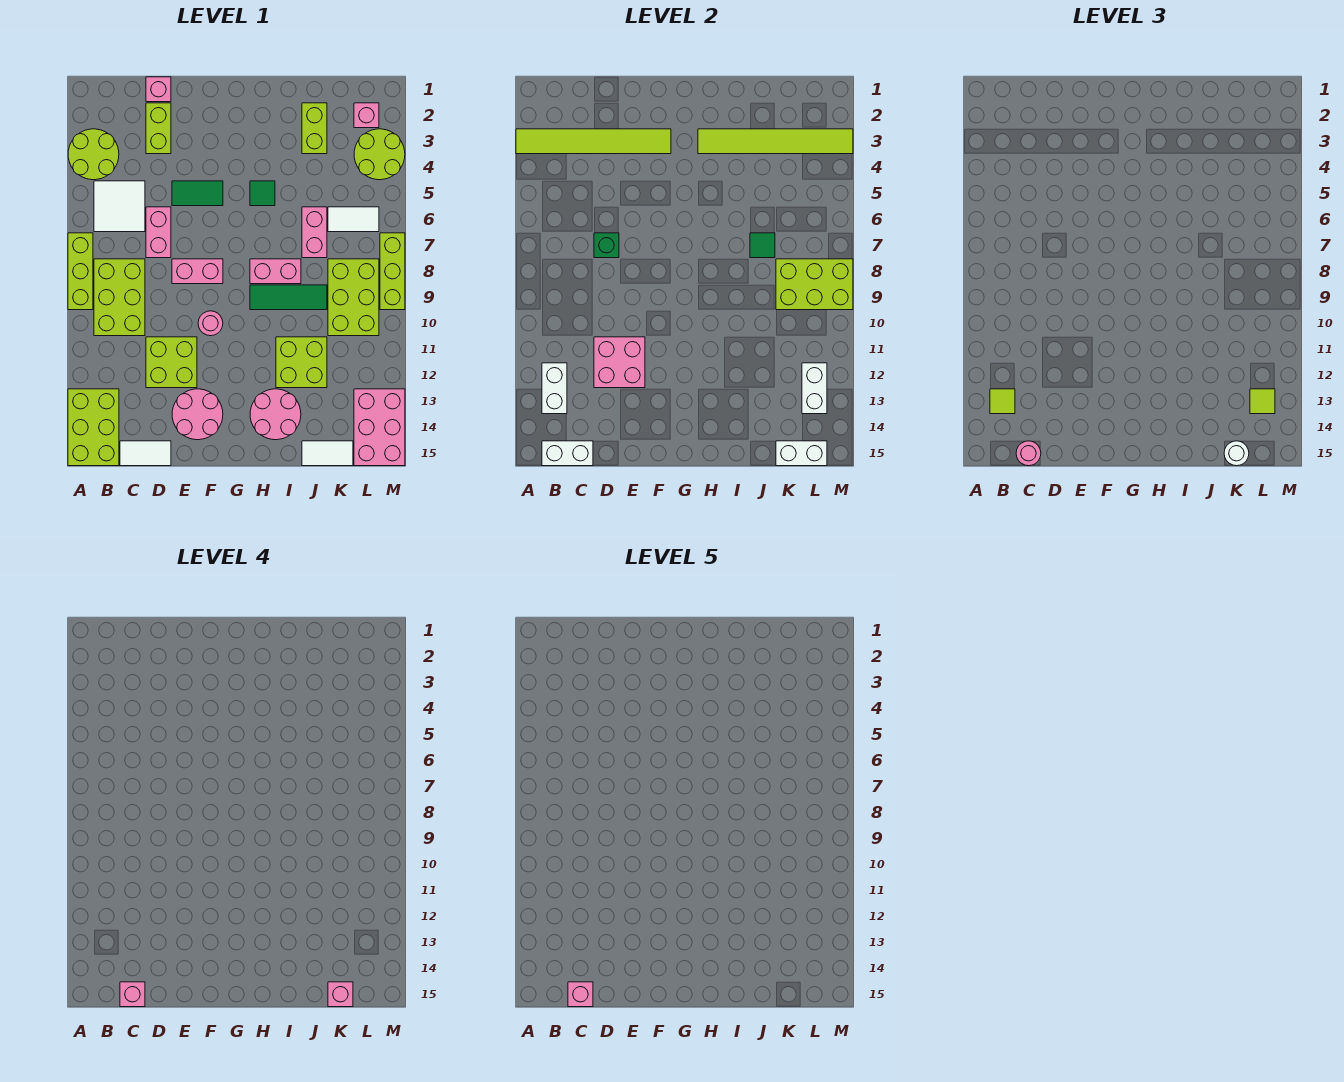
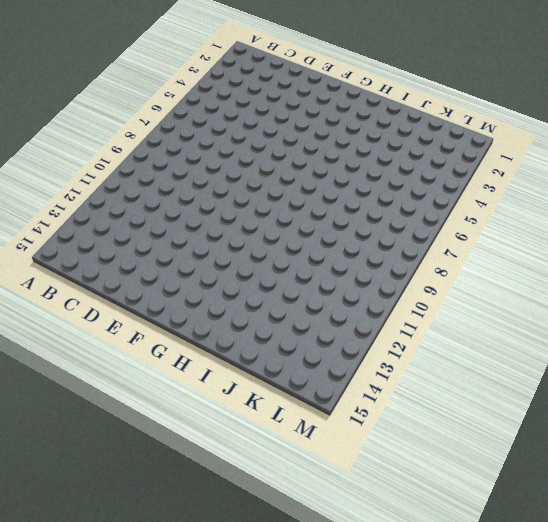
none -> lime round brick A3:B4 level 1
none -> lime brick A7:A9 level 1
none -> lime brick A13:B15 level 1
none -> white tile B5:C6 level 1

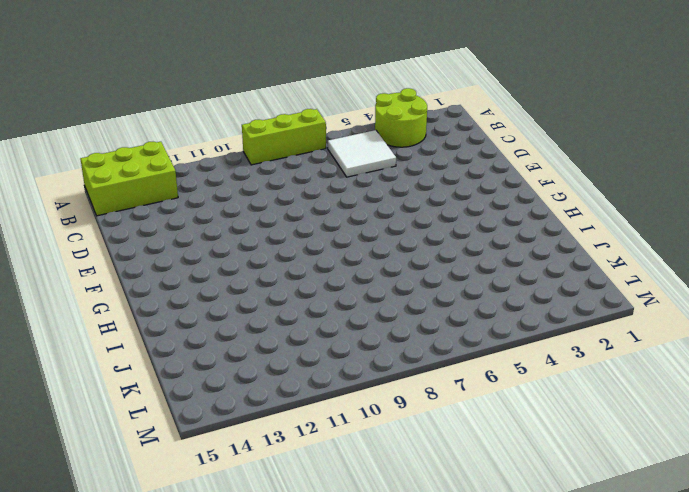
none -> lime brick B8:C10 level 1
none -> white tile C15:D15 level 1
none -> pink brick D1 level 1
none -> lime brick D2:D3 level 1

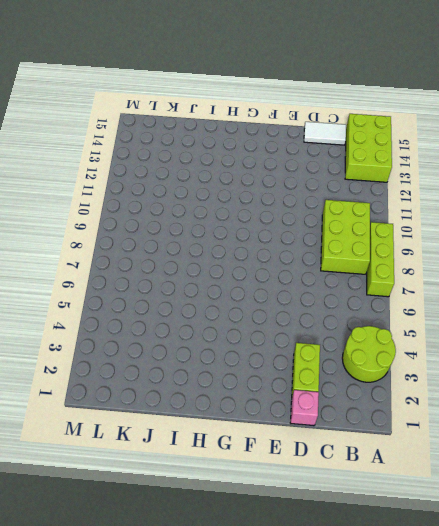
none -> white tile B5:C6 level 1
none -> pink brick D6:D7 level 1
none -> lime brick D11:E12 level 1
none -> green tile E5:F5 level 1

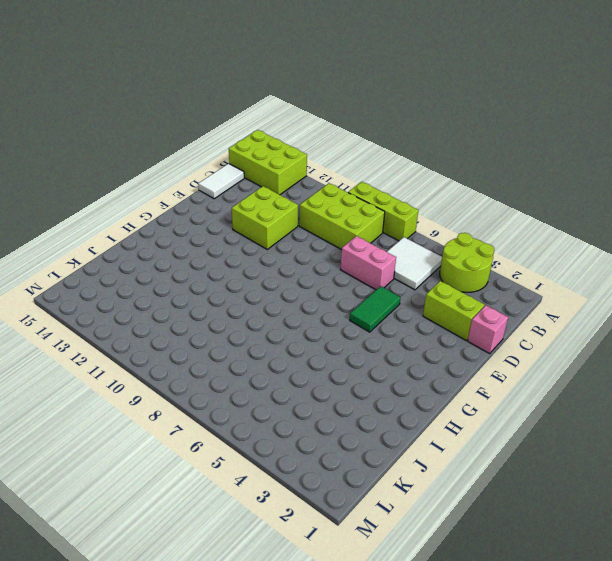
none -> pink brick E8:F8 level 1
none -> pink round brick E13:F14 level 1
none -> pink round brick F10 level 1
none -> green tile H5 level 1

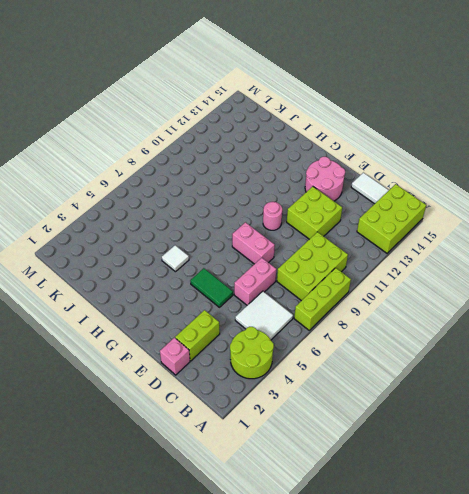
white tile H5 level 1 -> green tile H5 level 1
none -> pink brick H8:I8 level 1
none -> green tile H9:J9 level 1
none -> pink round brick H13:I14 level 1
none -> lime brick I11:J12 level 1

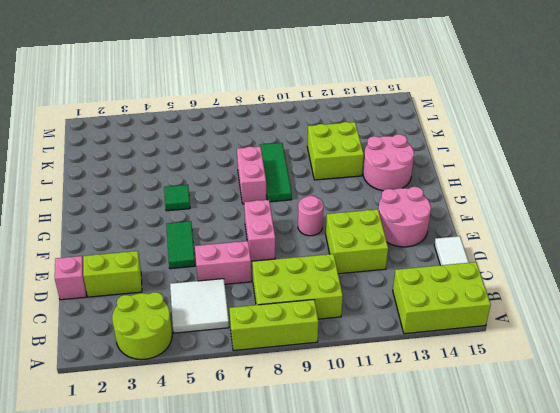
none -> lime brick J2:J3 level 1
none -> pink brick J6:J7 level 1
none -> white tile J15:K15 level 1
none -> white tile K6:L6 level 1

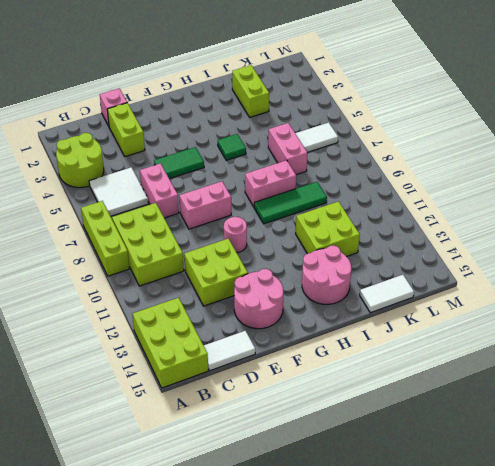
none -> lime brick K8:L10 level 1
none -> pink brick L2 level 1
none -> lime round brick L3:M4 level 1
none -> pink brick L13:M15 level 1

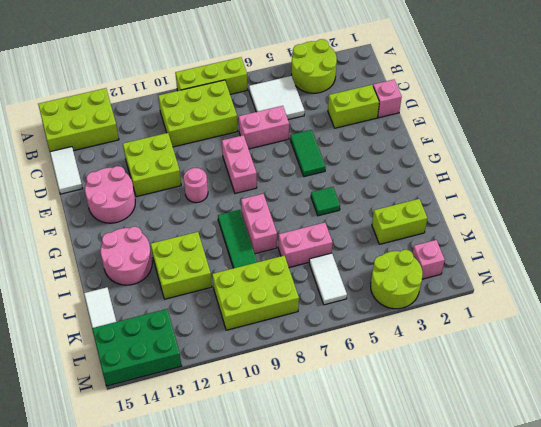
green brick L13:M15 level 1 -> pink brick L13:M15 level 1
none -> lime brick M7:M9 level 1
none -> lime tile A3:F3 level 2
none -> white brick B12:B13 level 2
none -> white brick B15:C15 level 2

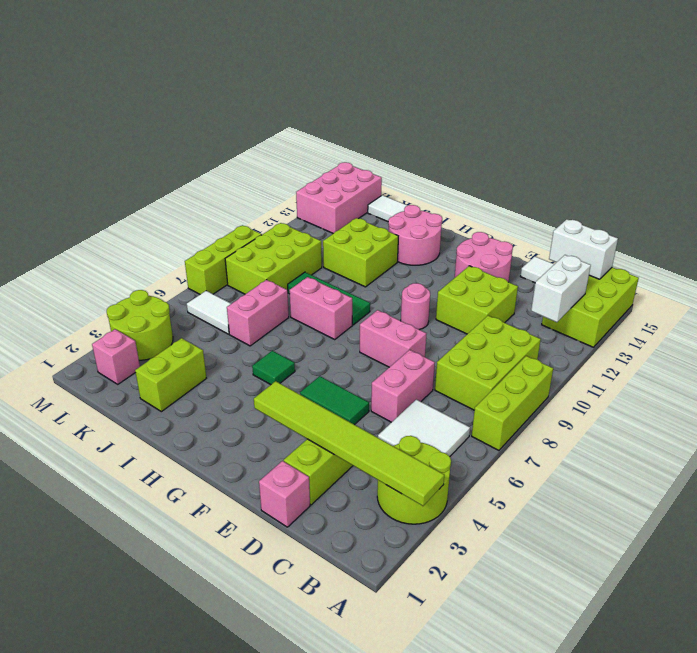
none -> green brick D7 level 2
none -> pink brick D11:E12 level 2
none -> lime tile H3:M3 level 2
none -> green tile J7 level 2

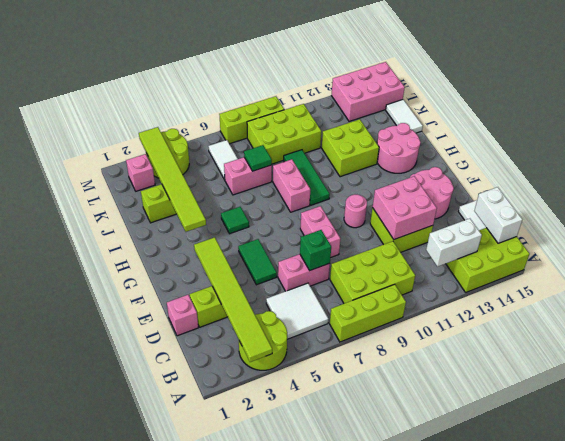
none -> lime brick K8:M9 level 2
none -> white brick K15:L15 level 2
none -> white brick L12:L13 level 2
none -> lime tile B13 level 3

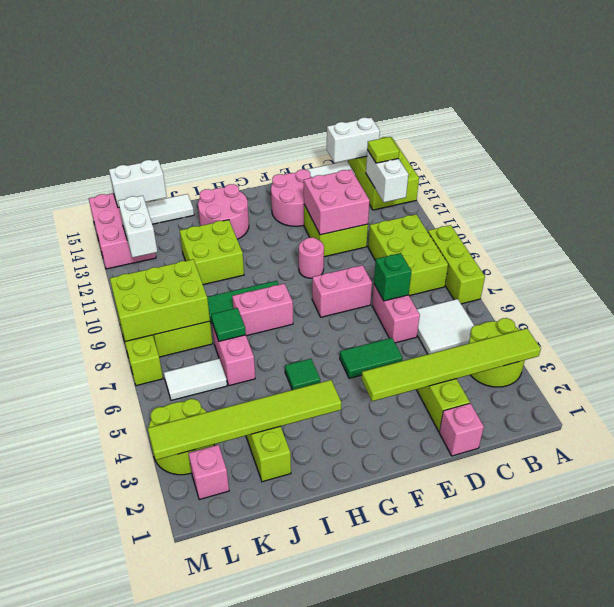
none -> pink round brick C15 level 3
none -> white round brick K15 level 3
none -> lime tile L13 level 3
none -> pink brick C15 level 4

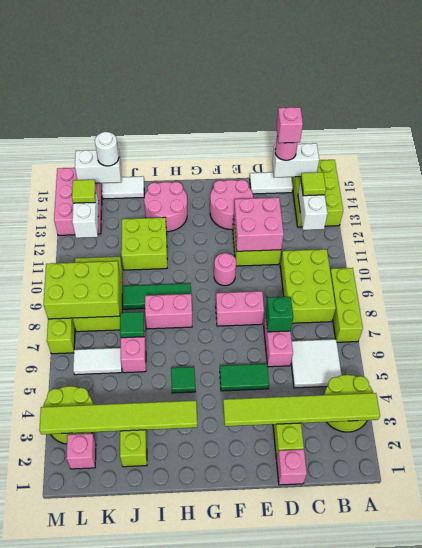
none -> pink brick K15 level 4
none -> pink brick C15 level 5

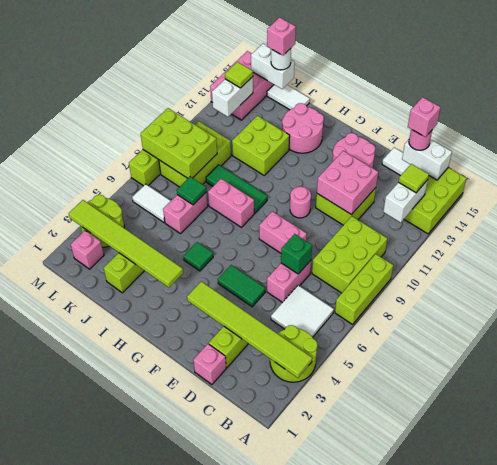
none -> pink brick C15 level 5

